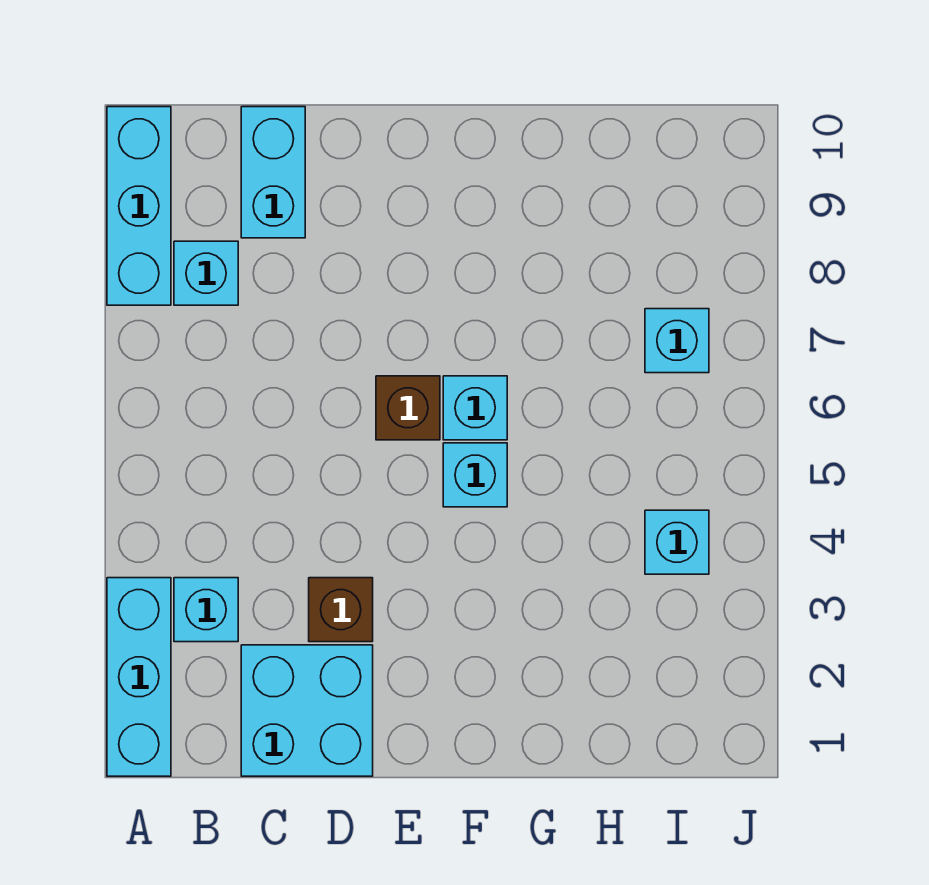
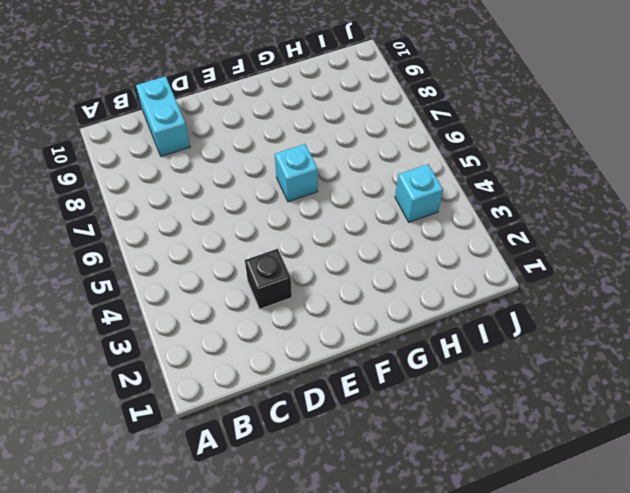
black brick D3 level 1 -> brown brick D3 level 1
none -> cyan brick A1:A3 level 1
none -> cyan brick A8:A10 level 1
none -> cyan brick B3 level 1

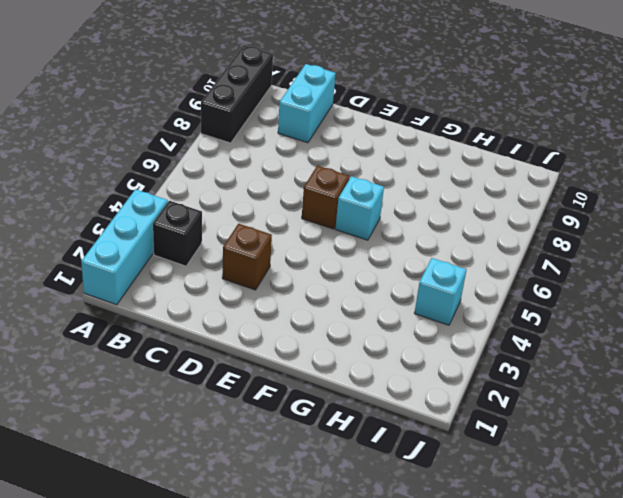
black brick A8:A10 level 1 -> cyan brick A8:A10 level 1
black brick B3 level 1 -> cyan brick B3 level 1
none -> cyan brick B8 level 1
none -> cyan brick C1:D2 level 1
none -> cyan brick F5 level 1

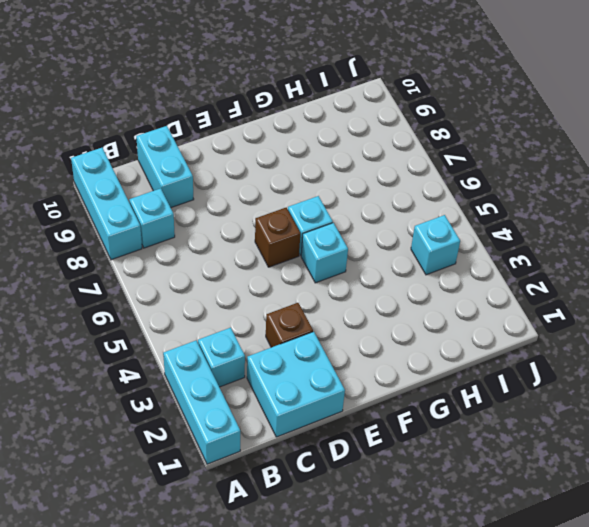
none -> cyan brick I7 level 1

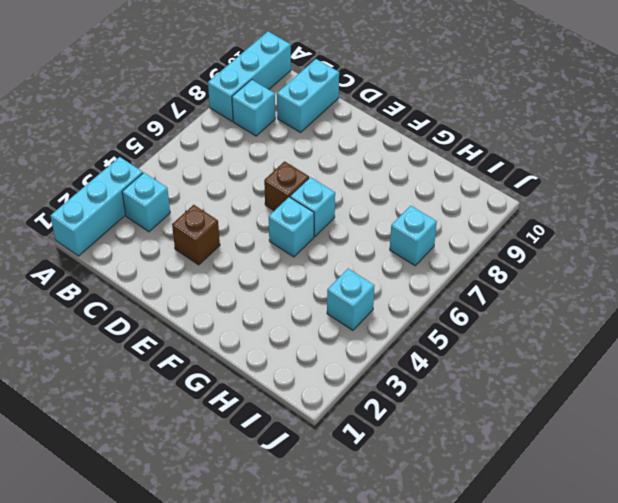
none -> cyan brick C1:D2 level 1

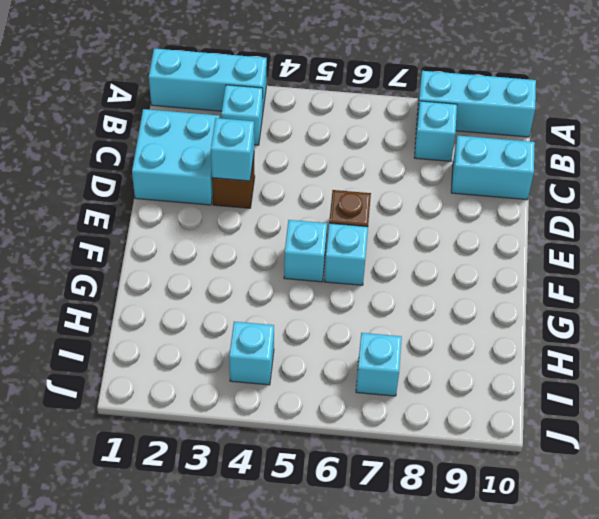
cyan brick D3 level 2 -> none

